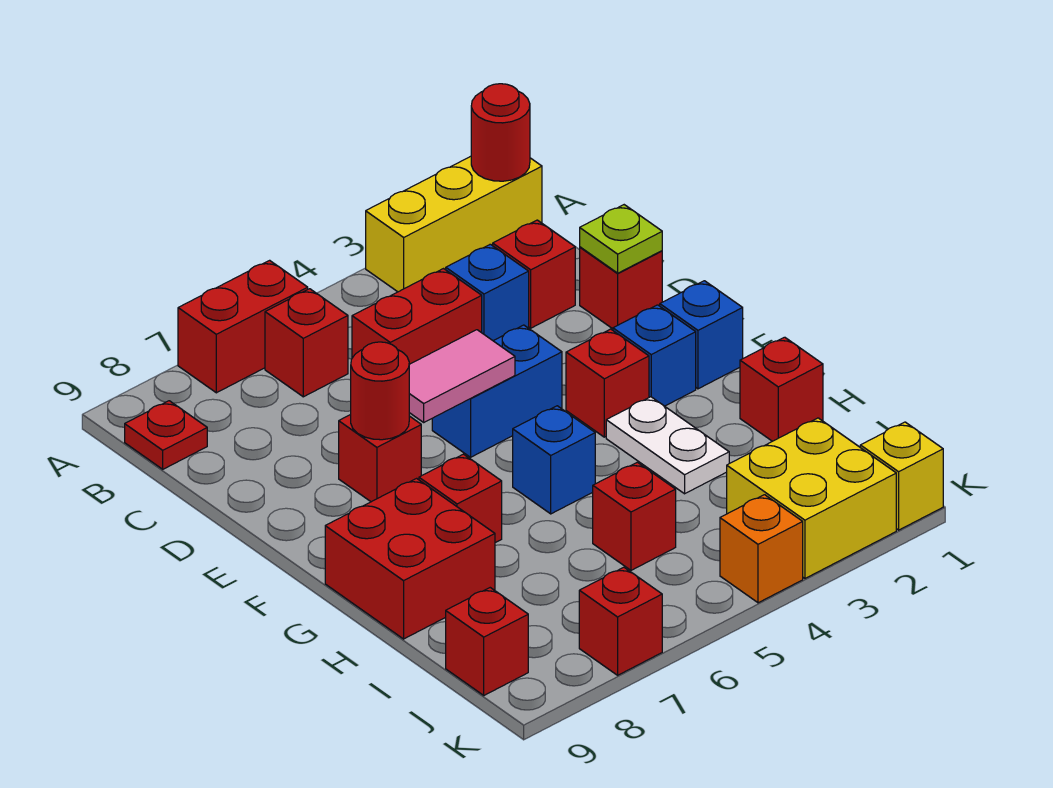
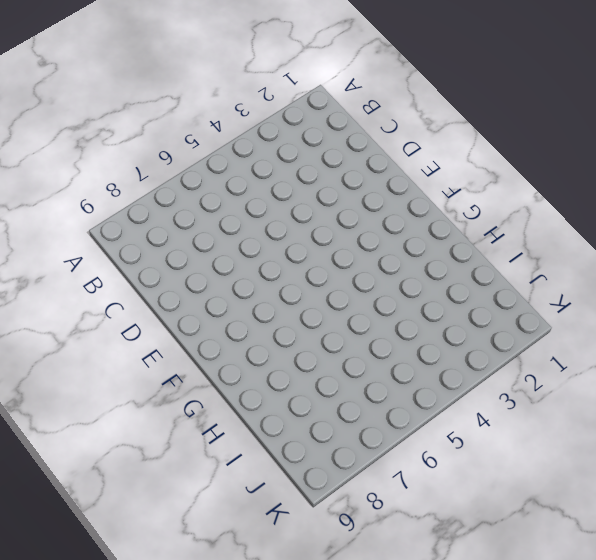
none -> yellow brick A1:A3 level 1
none -> red brick A6:A7 level 1
none -> red brick B6 level 1

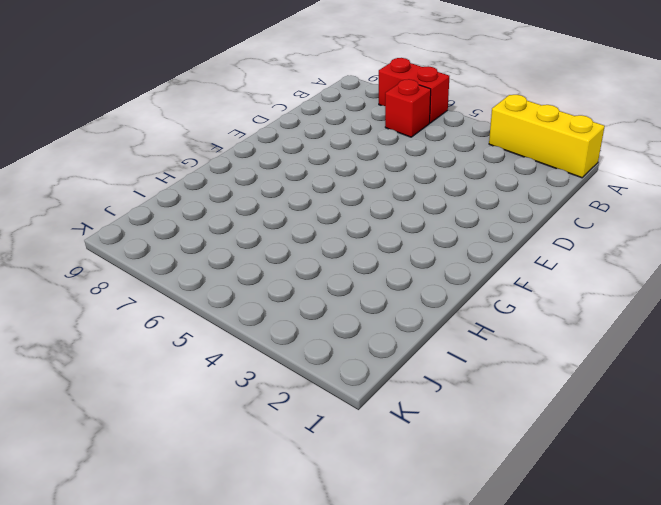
none -> red plate B9 level 1
none -> red brick C2 level 1
none -> blue brick C3 level 1

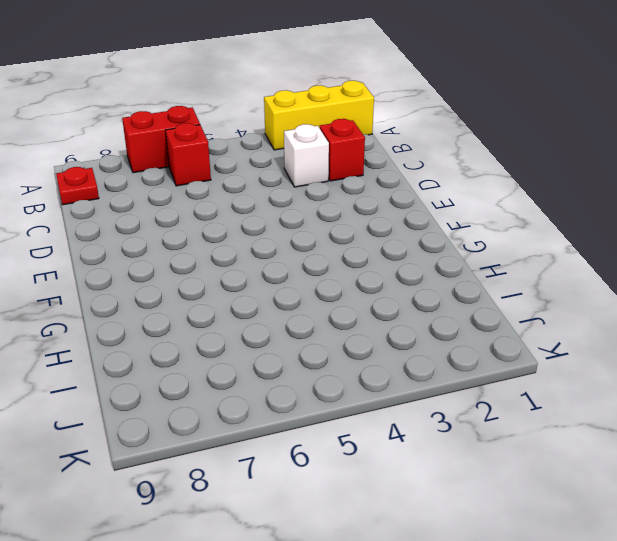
white brick C3 level 1 -> blue brick C3 level 1
none -> red brick C4:C5 level 1
none -> red brick D1 level 1
none -> blue brick E4:E5 level 1

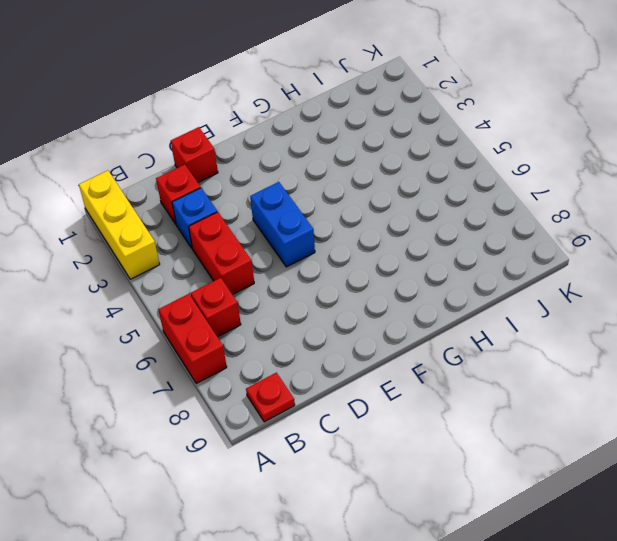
none -> red brick E7 level 1
none -> blue brick F1 level 1
none -> blue brick F2 level 1

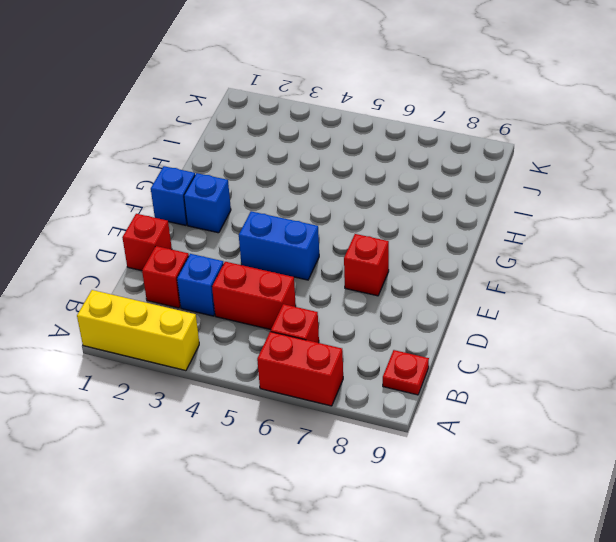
none -> red brick F3 level 1
none -> white plate G3:H3 level 1
none -> blue brick G5 level 1

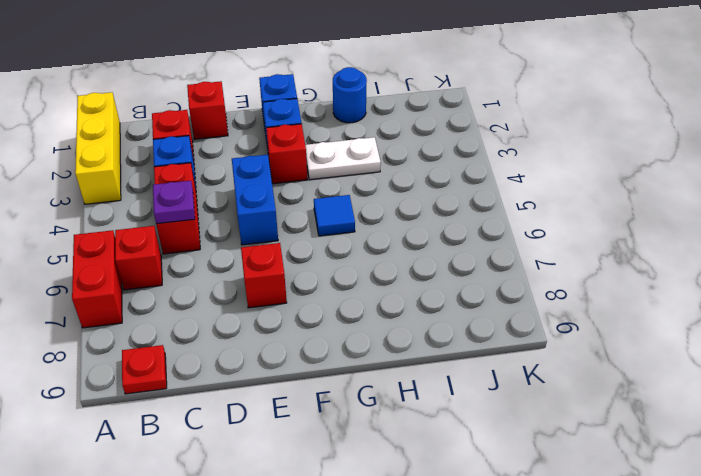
purple plate C5 level 2 -> none
blue tile G5 level 1 -> blue brick G5 level 1
blue round brick H1 level 1 -> red brick H1 level 1
none -> red brick G7 level 1
none -> red brick G8:H9 level 1
none -> red brick I5 level 1

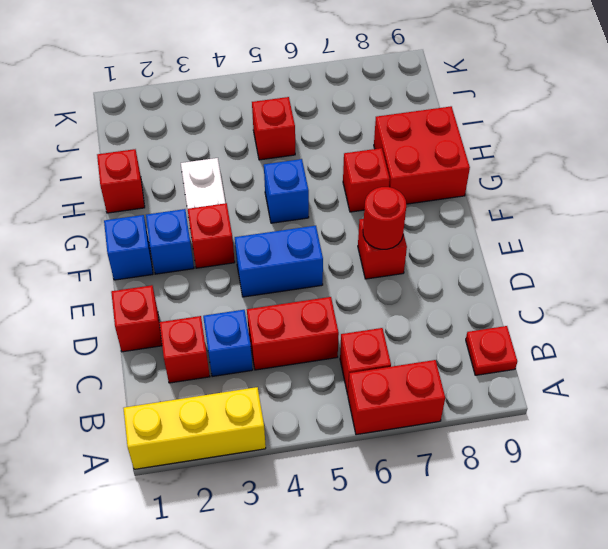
none -> yellow brick J2:K3 level 1
none -> red brick J9 level 1
none -> yellow brick K1 level 1

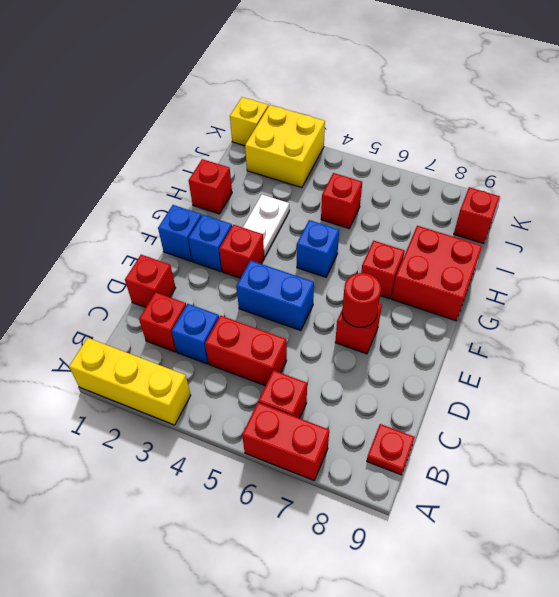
none -> orange brick K4 level 1
none -> red brick K7 level 1
none -> red round brick A1 level 2

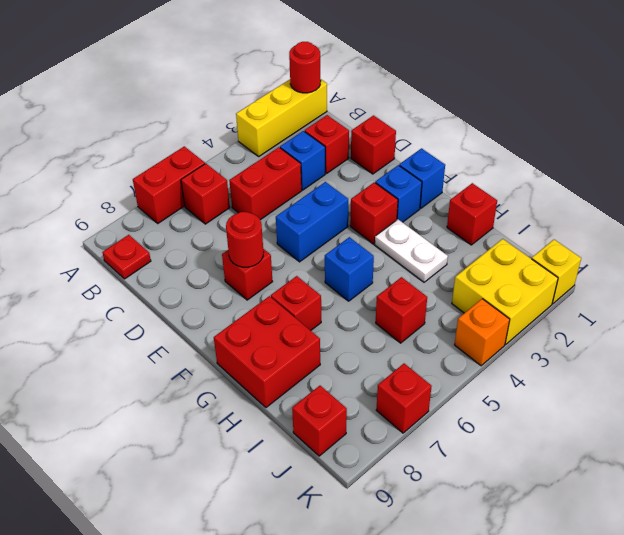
none -> lime plate D1 level 2
none -> pink tile E5:E6 level 2

